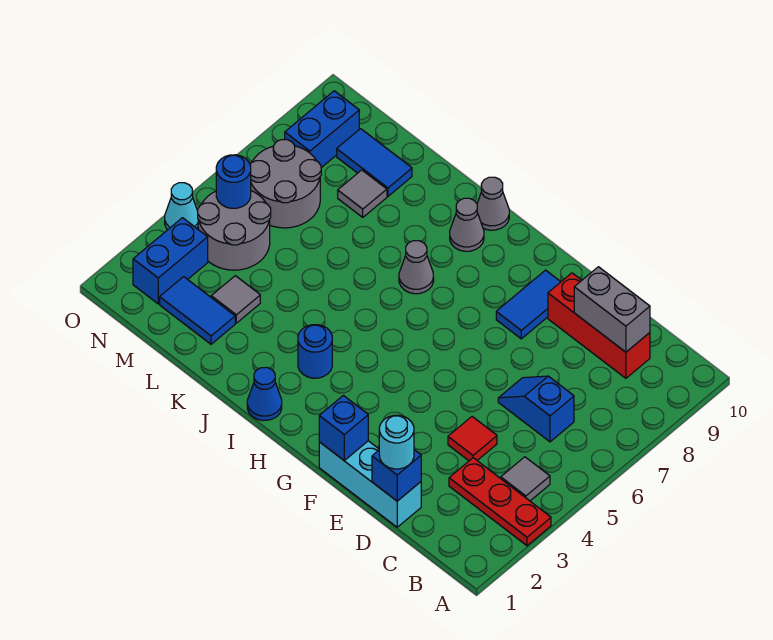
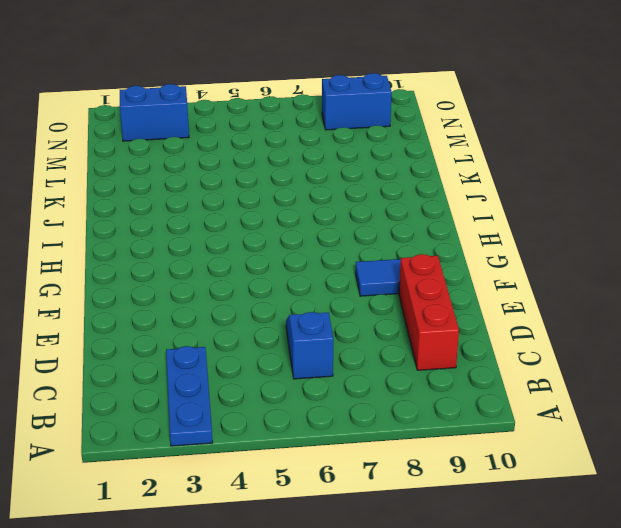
blue plate A3:C3 level 1 -> red plate A3:C3 level 1
none -> grey tile B4 level 1
none -> cyan brick D1:F1 level 1
none -> red tile D4 level 1

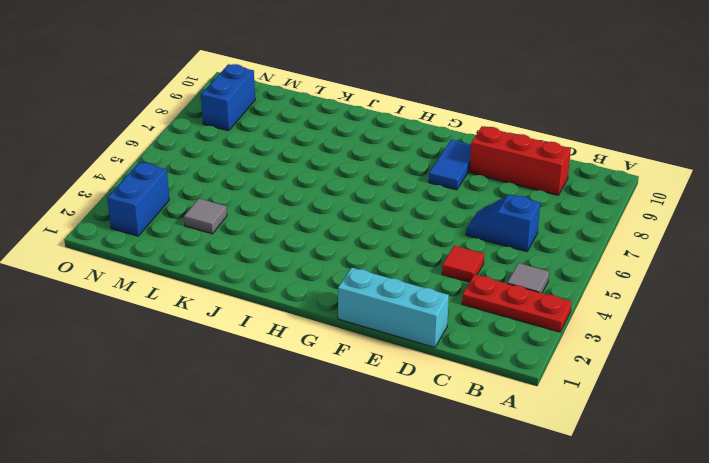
none -> blue cone I1 level 1
none -> blue round brick I3 level 1
none -> grey cone I7 level 1

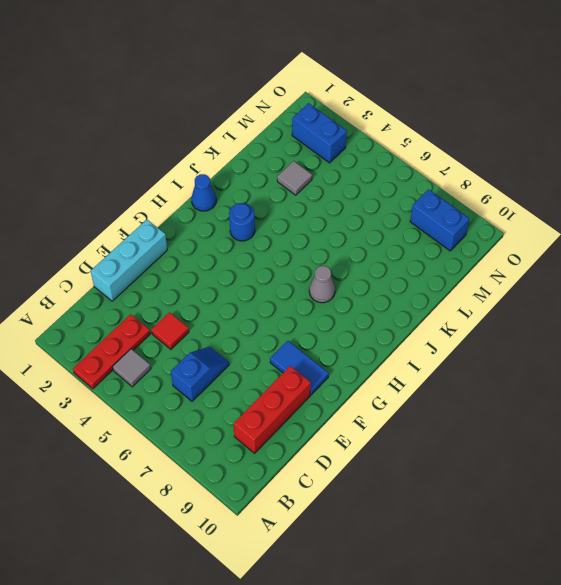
none -> grey cone I9 level 1
none -> grey cone I10 level 1
none -> blue tile L2:M2 level 1

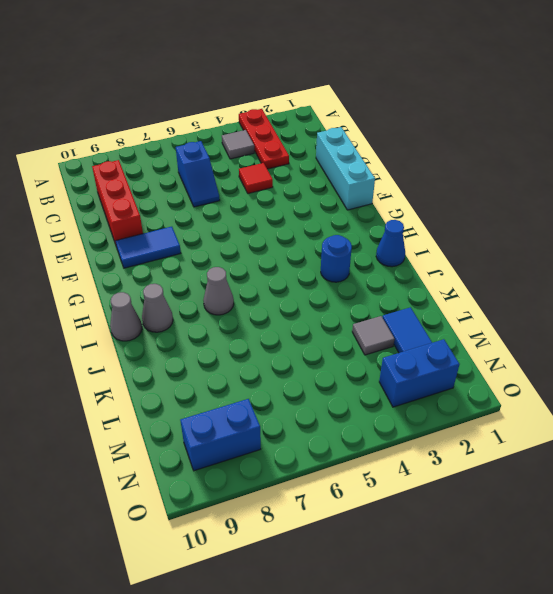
none -> grey tile L8 level 1
none -> blue tile L9:M9 level 1
none -> grey round brick M4:N5 level 1

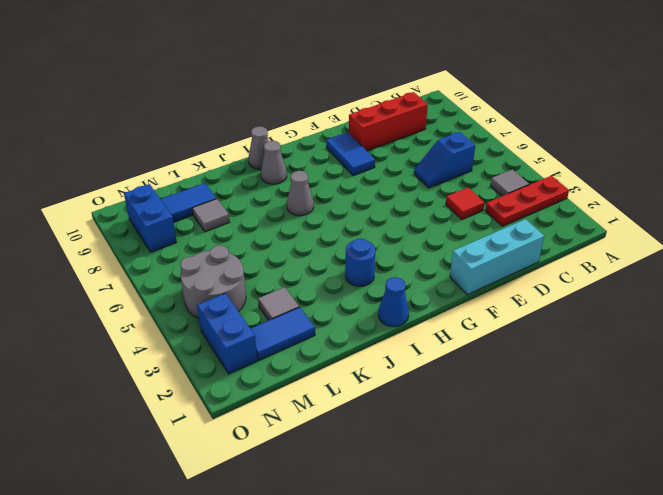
none -> grey round brick M6:N7 level 1
none -> cyan cone O4 level 1
none -> grey brick C9:D9 level 2

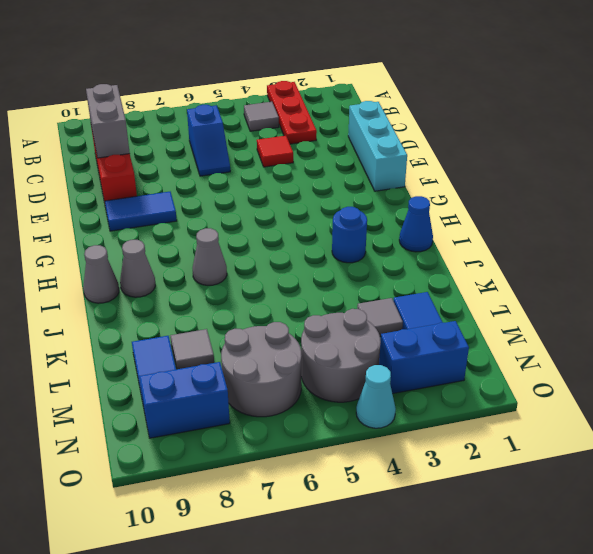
none -> blue brick D1 level 2
none -> blue brick F1 level 2
none -> blue round brick N5 level 2

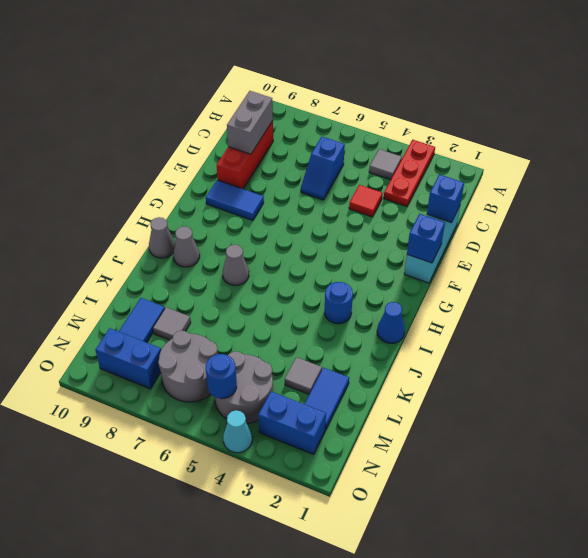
none -> cyan round brick D1 level 3

